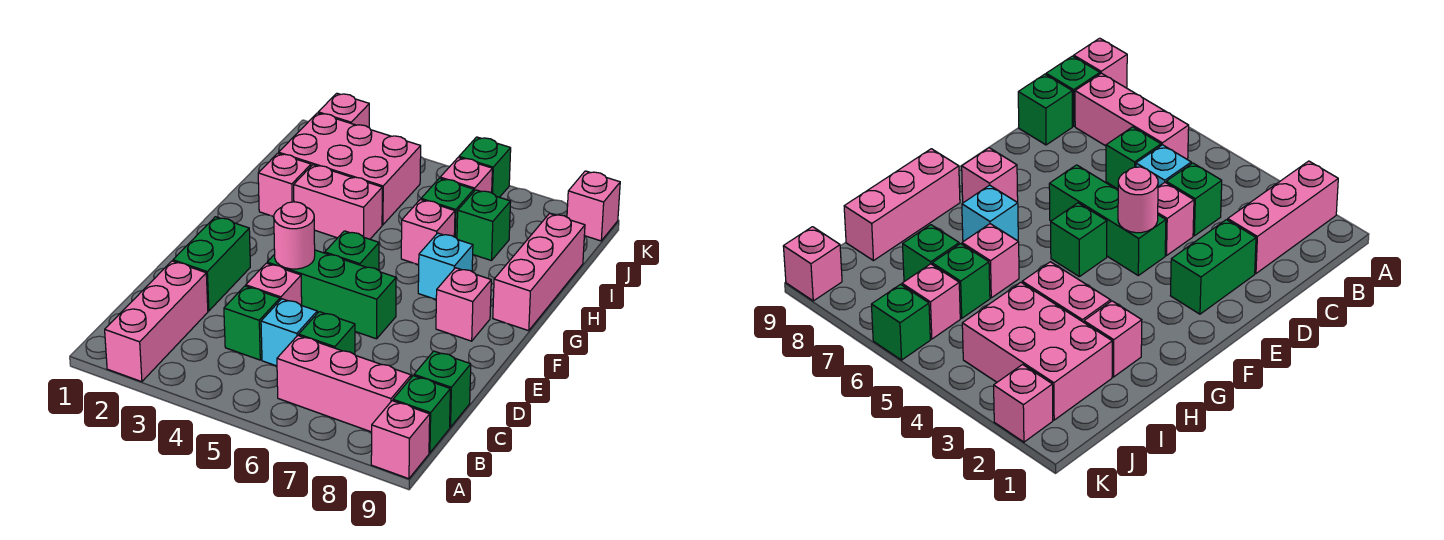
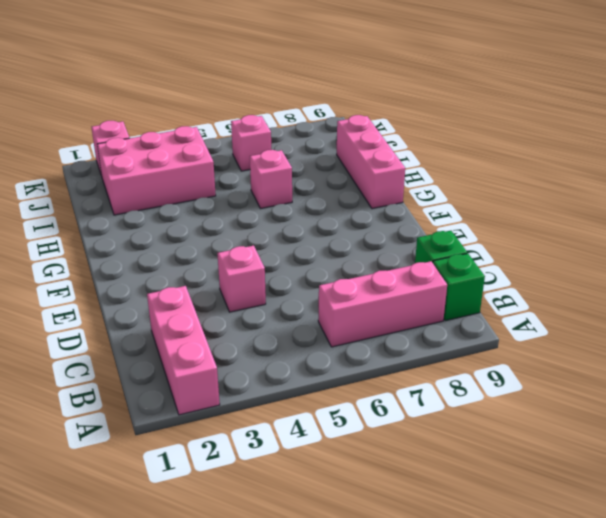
none -> pink brick A9 level 1
none -> green brick C4 level 1
none -> cyan brick C5 level 1

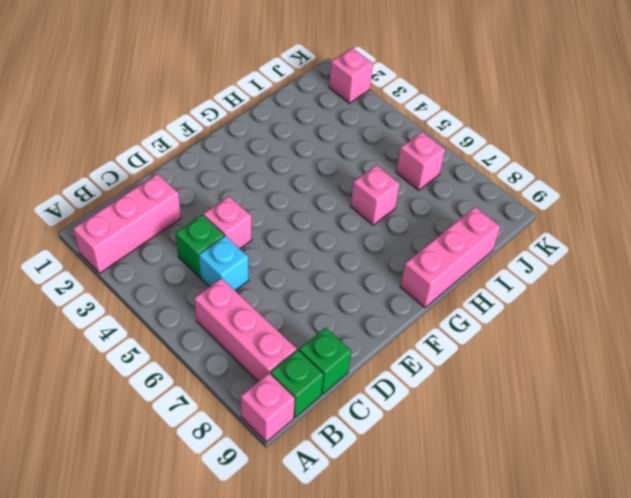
none -> green brick C6 level 1
none -> green brick D2:E2 level 1
none -> green brick E4:E6 level 1

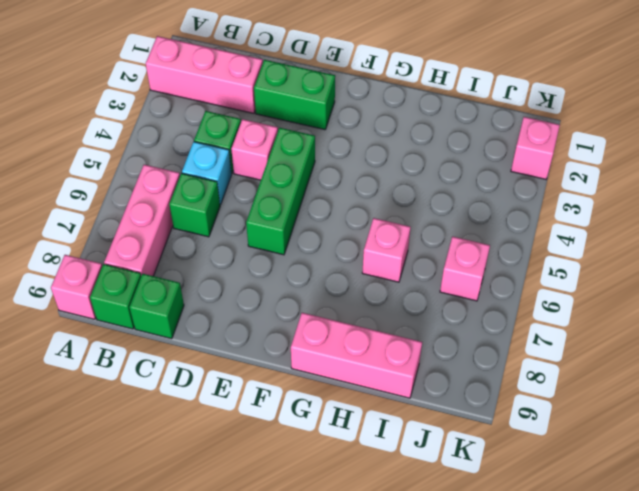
none -> green brick F5 level 1
none -> pink brick F8 level 1
none -> cyan brick G7 level 1

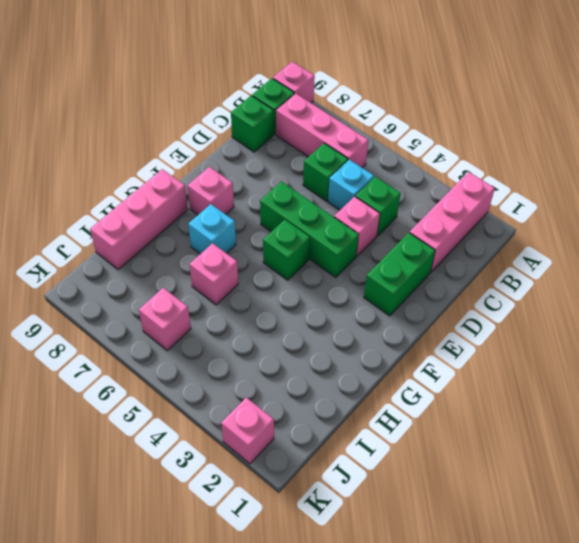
none -> pink brick H2 level 1
none -> pink brick H3:H4 level 1
none -> pink brick I2:J4 level 1

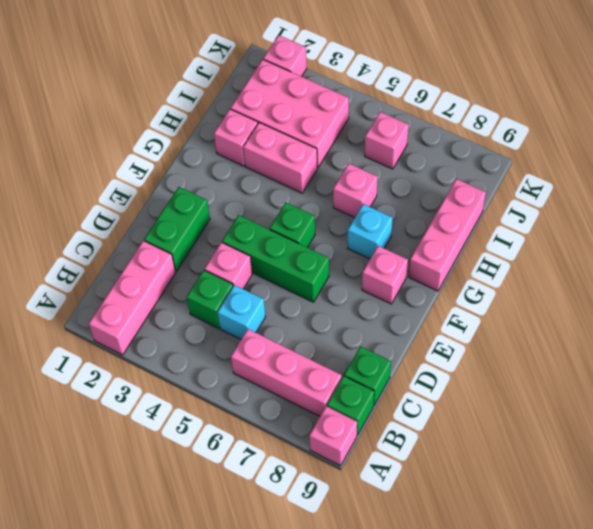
none -> green brick C6 level 1
none -> green brick I6 level 1
none -> green brick I7 level 1

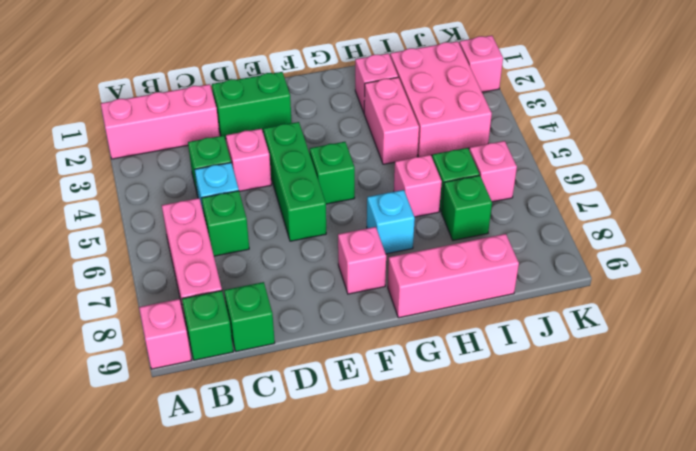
none -> green brick K6 level 1
none -> pink brick K9 level 1
none -> pink round brick E4 level 2

